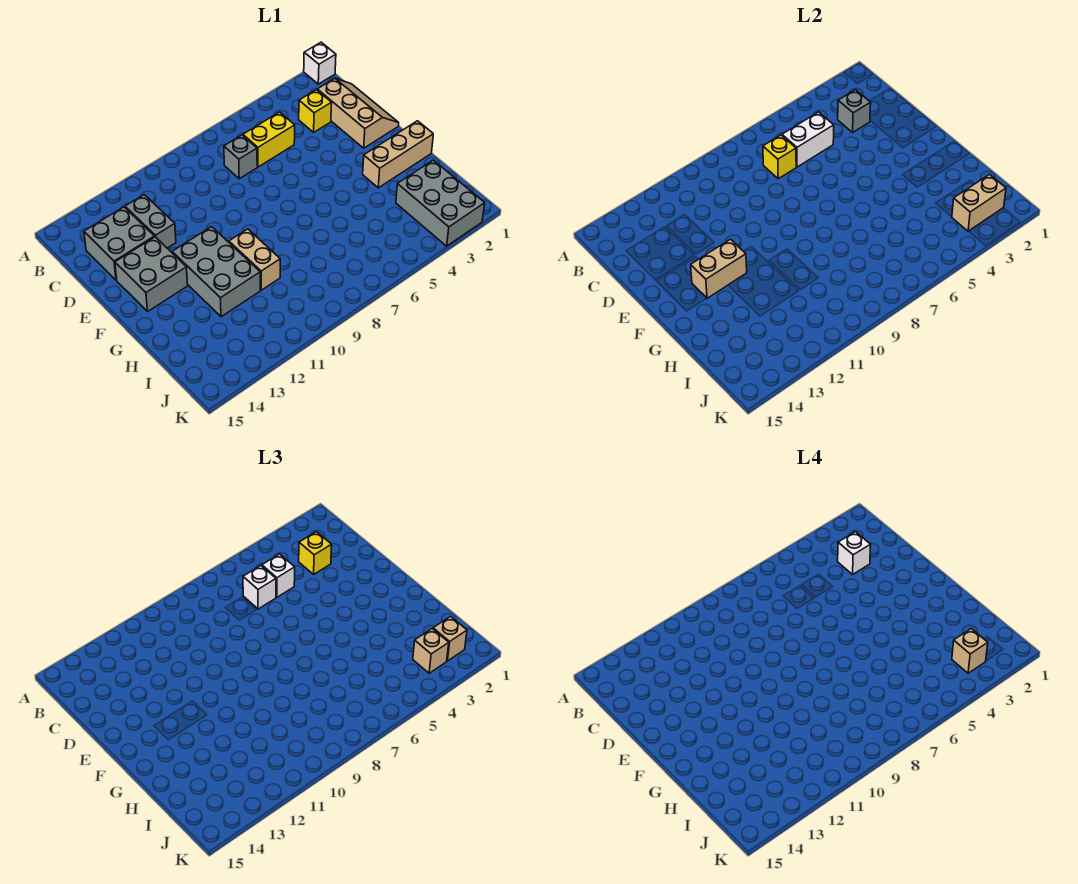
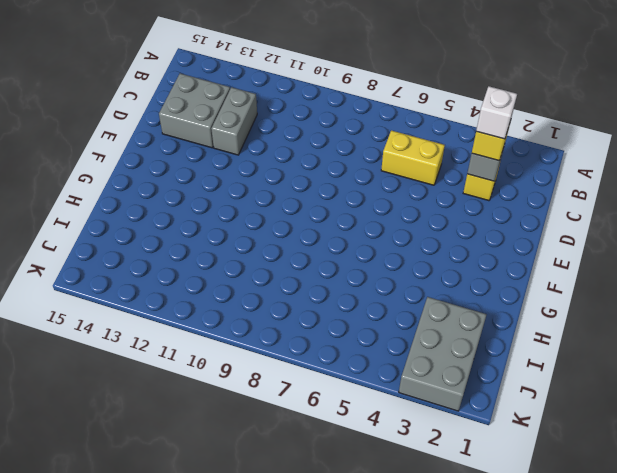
none -> white brick A1 level 1
none -> tan slope C1:E2 level 1 top 2
none -> grey brick C7 level 1

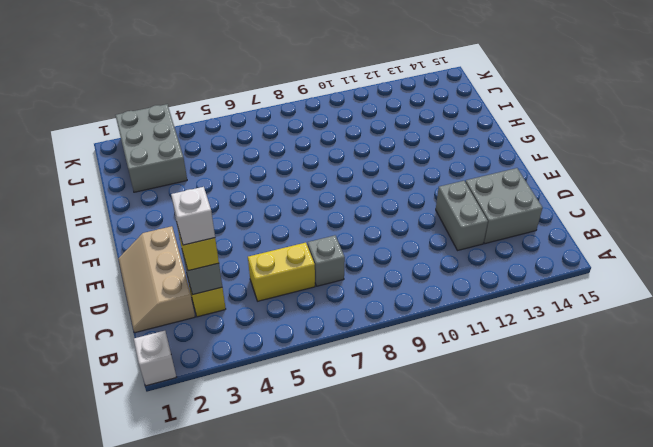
none -> grey brick E13:F14 level 1
none -> grey brick F11:H12 level 1
none -> tan brick G1:G3 level 1

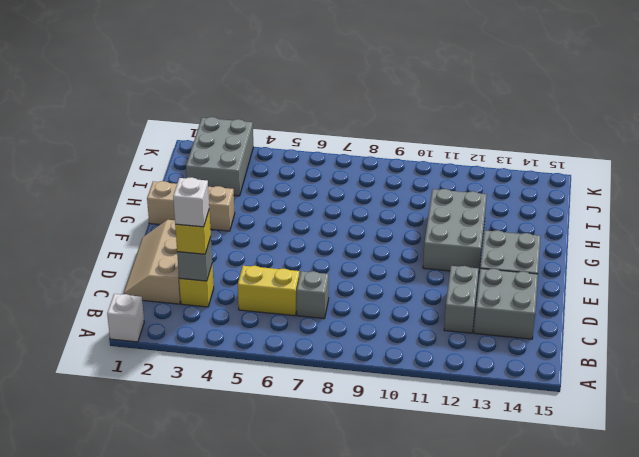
none -> tan brick G10:H10 level 1
none -> white brick C5:C6 level 2
none -> yellow brick C7 level 2

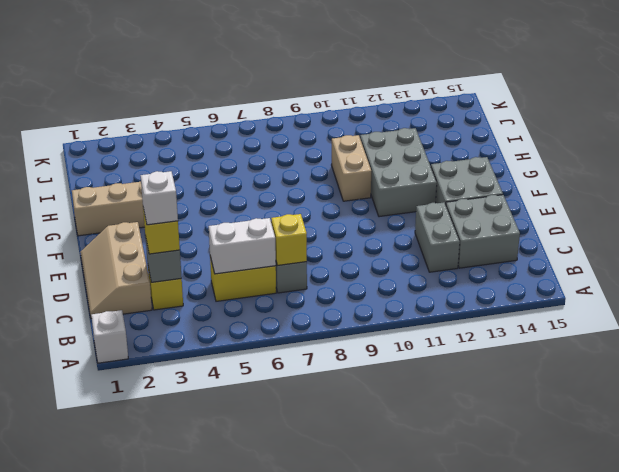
none -> grey brick I2:K3 level 1
none -> tan brick F12:F13 level 2
none -> tan brick J2:J3 level 2

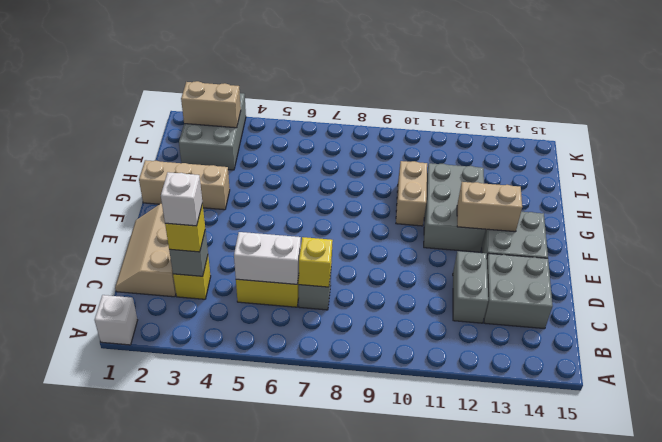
none -> white brick C5 level 3
none -> white brick C6 level 3
none -> tan brick J2 level 3

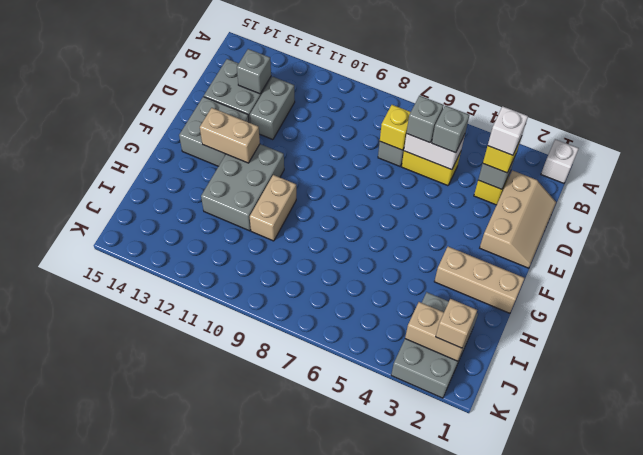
grey brick C5 level 3 -> white brick C5 level 3
grey brick C6 level 3 -> white brick C6 level 3
grey brick C13 level 2 -> none
none -> tan brick J3 level 3
none -> tan brick J3 level 4

